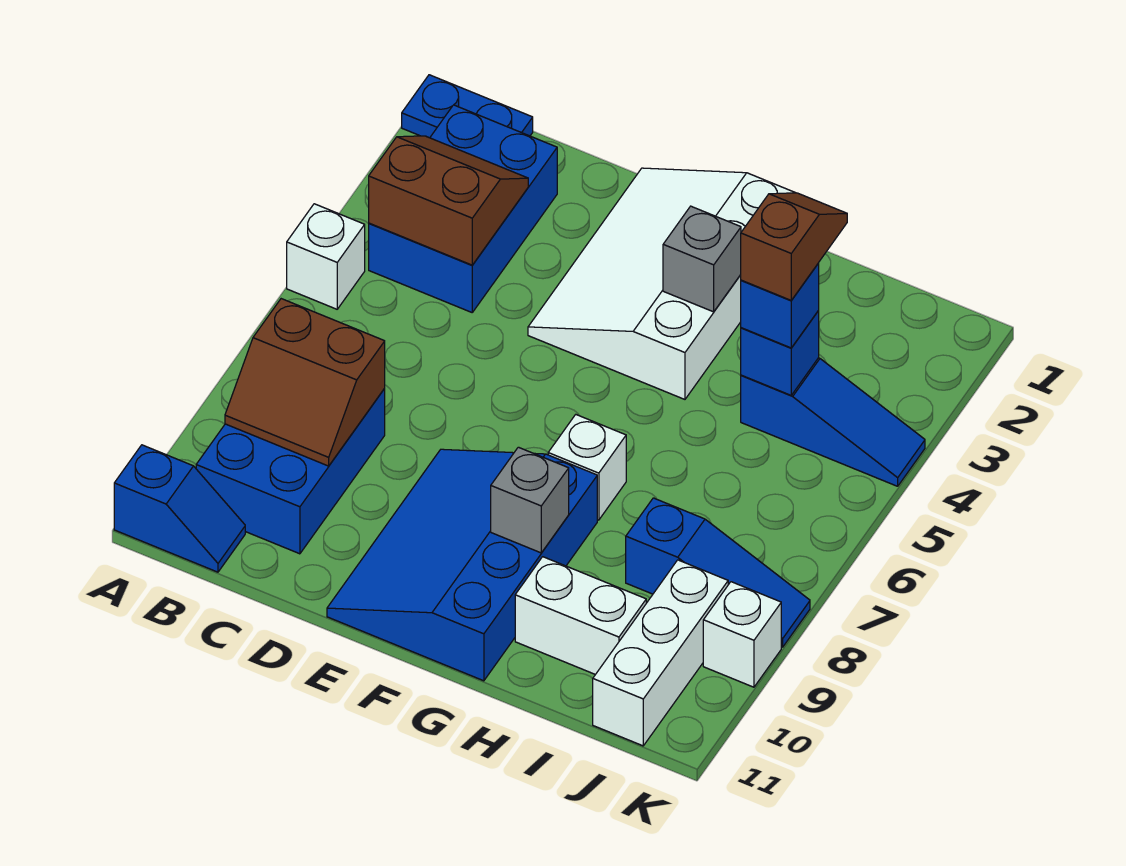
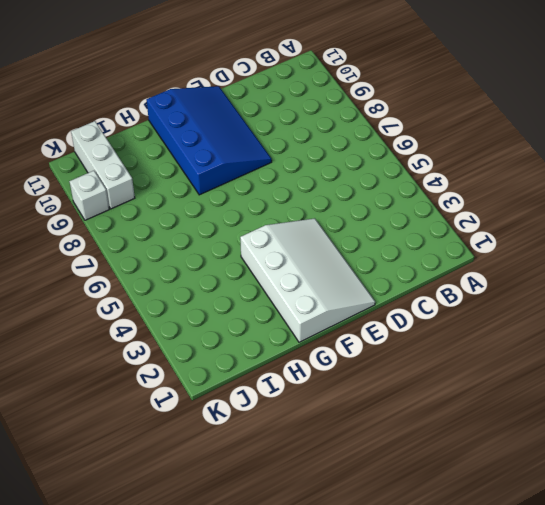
none -> blue plate A1:B1 level 1
none -> white brick A5 level 1
none -> blue slope A11:B11 level 1 top A

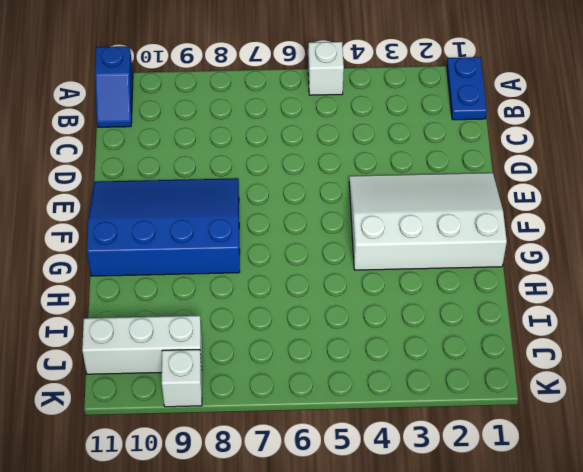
none -> blue brick B2:C4 level 1
none -> blue brick B8:C10 level 1
none -> white brick G7 level 1

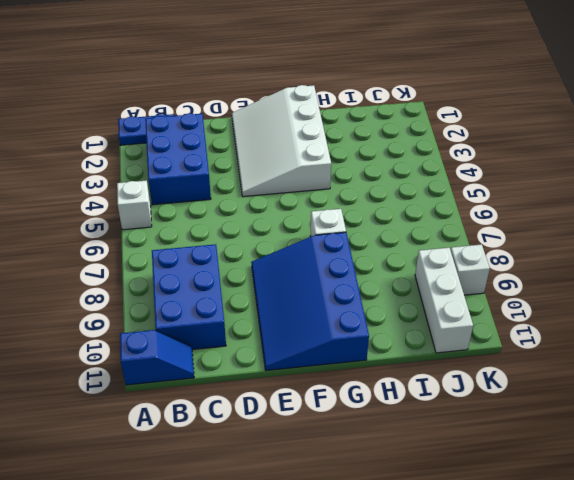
none -> white brick H10:I10 level 1
none -> blue slope I4:K4 level 1 top I
none -> blue slope I8:K8 level 1 top I

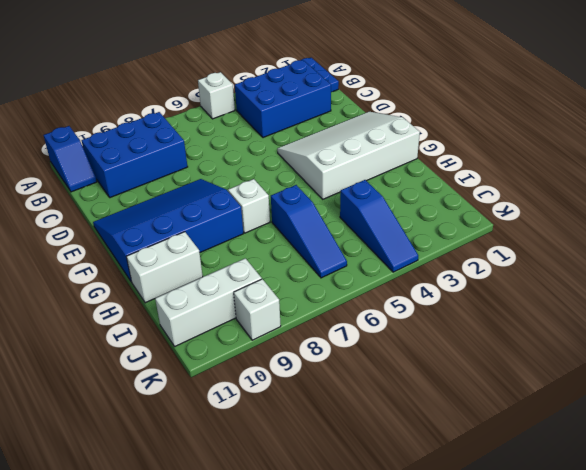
blue slope H6:J6 level 1 top H -> blue slope I8:K8 level 1 top I
white brick H10:H11 level 1 -> white brick H10:I10 level 1
none -> brown slope B3:C4 level 2 top 4
none -> brown slope B8:C9 level 2 top 8
none -> grey brick G3 level 2

